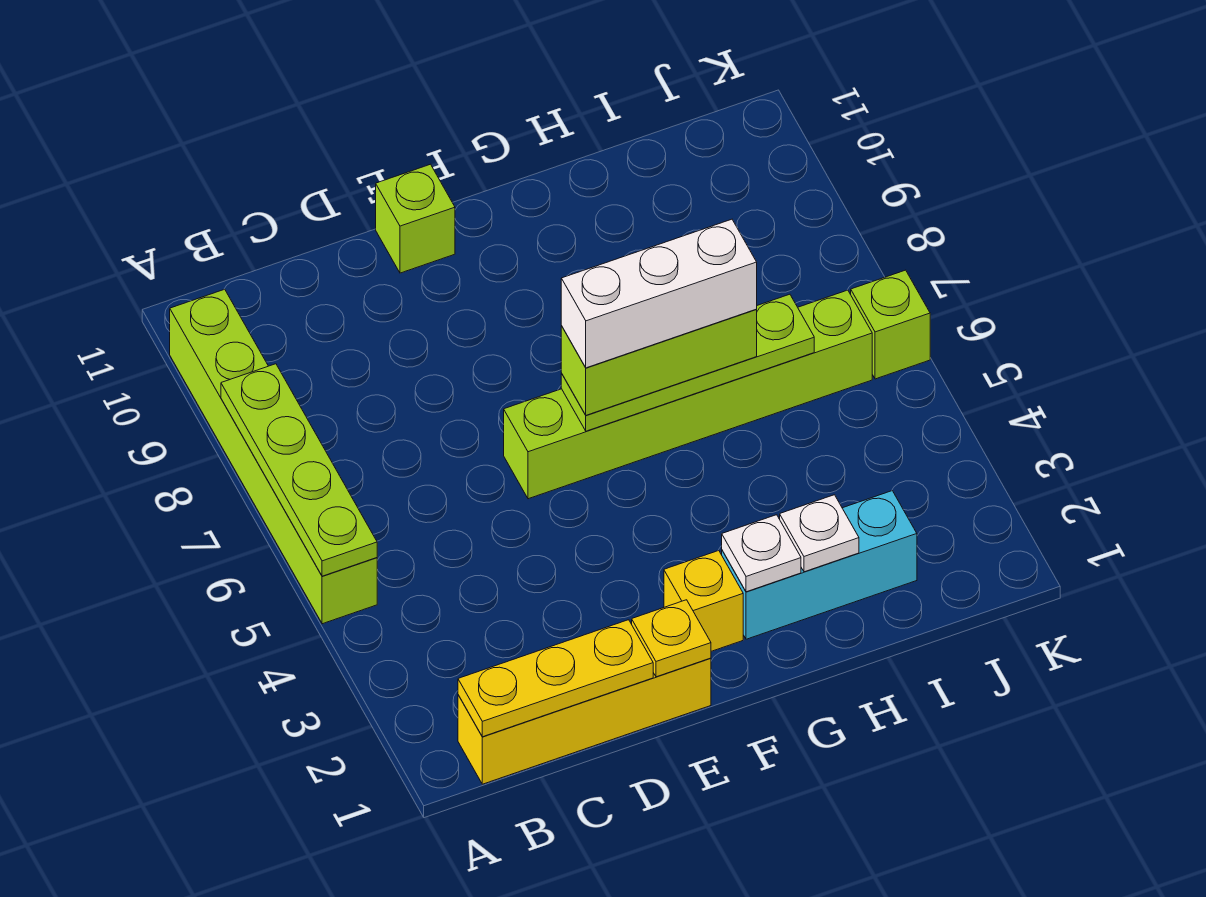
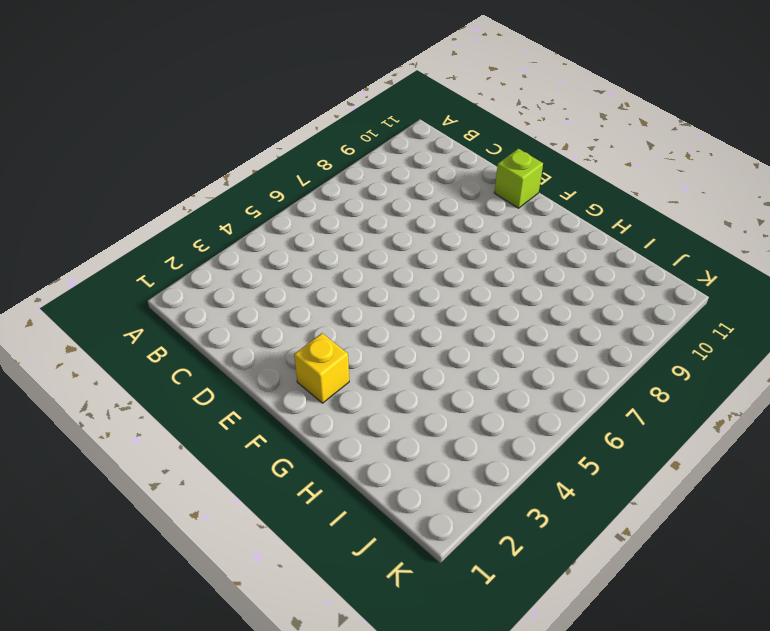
none -> lime brick A5:A10 level 1
none -> yellow brick B1:E1 level 1
none -> lime brick E6:J6 level 1

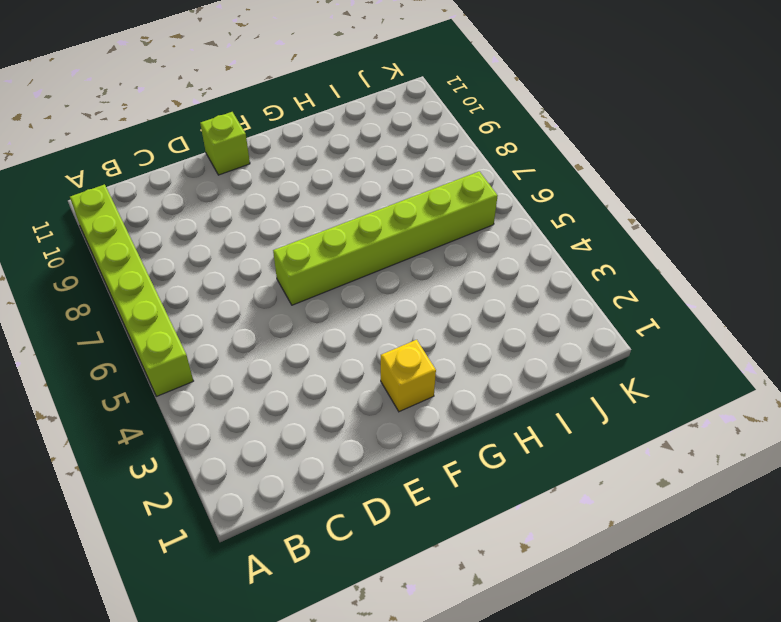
none -> yellow brick B1:E1 level 1
none -> cyan brick G2:I2 level 1
none -> lime brick K6 level 1

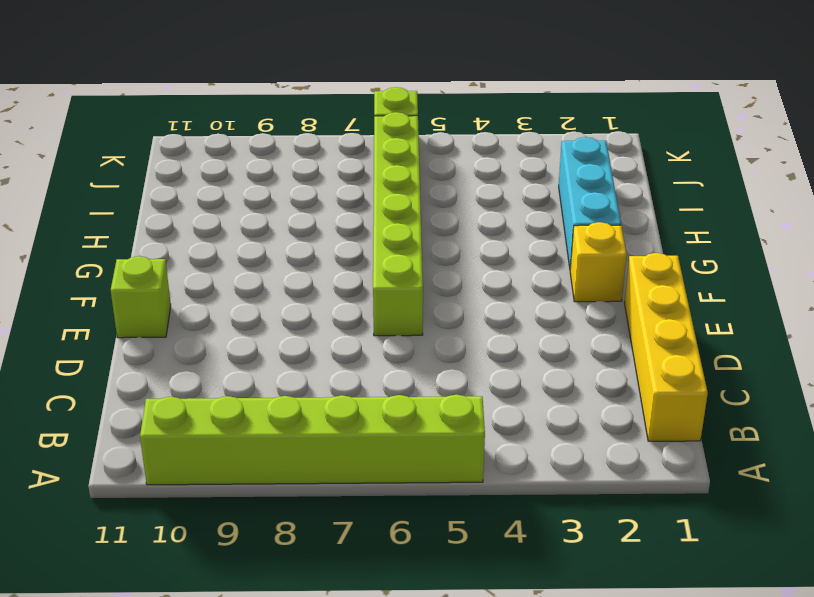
none -> lime plate A5:A8 level 2
none -> yellow plate B1:D1 level 2
none -> yellow plate E1 level 2

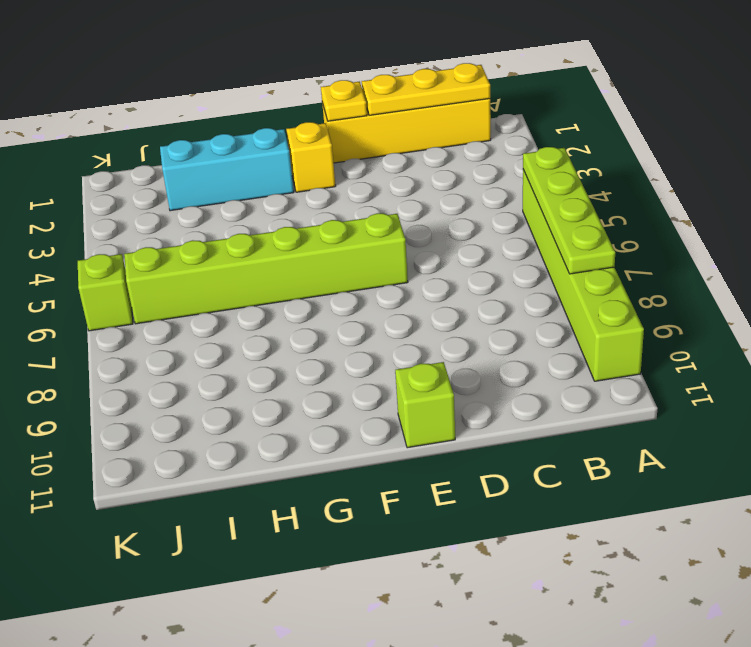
none -> lime plate F6:I6 level 2
none -> white plate G2 level 2
none -> white plate H2 level 2

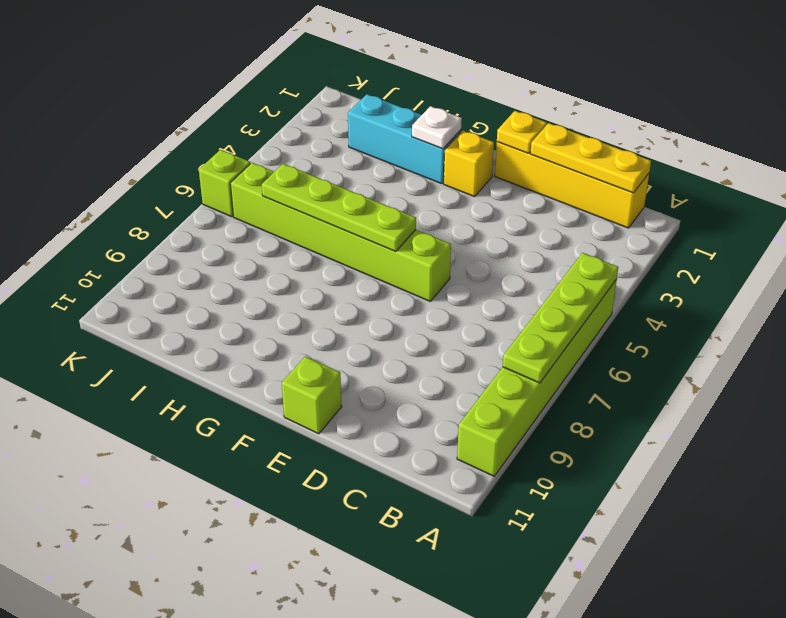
none -> white plate H2 level 2
none -> lime brick F6:H6 level 3
none -> white brick F6:H6 level 4

